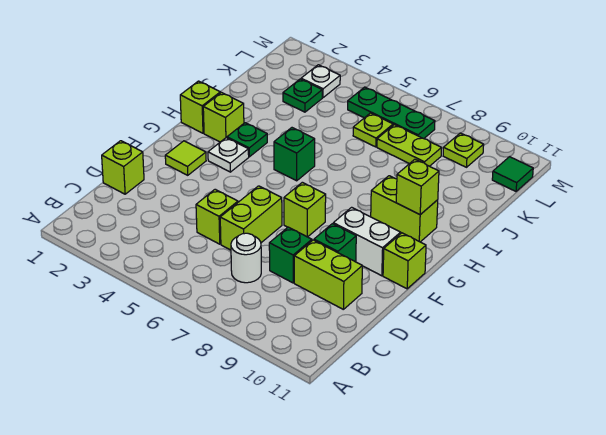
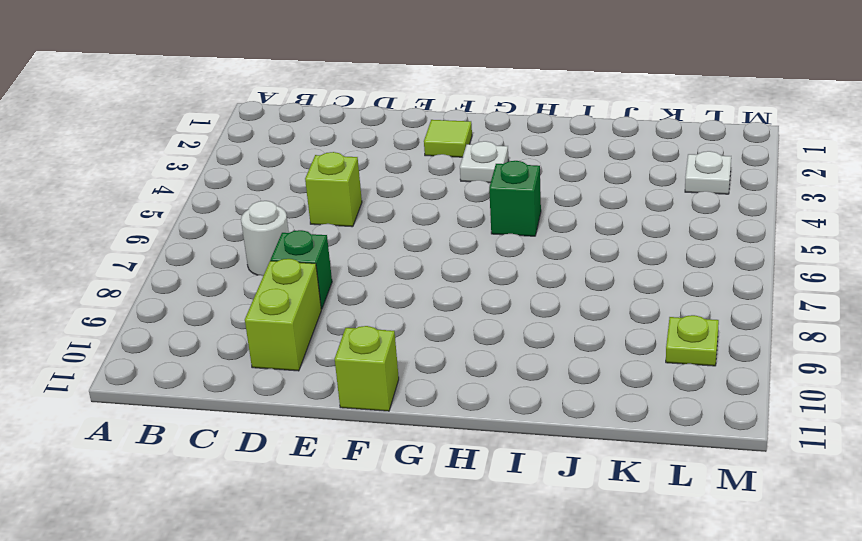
none -> lime brick D1 level 1
none -> lime brick D6:E6 level 1
none -> green brick E9 level 1

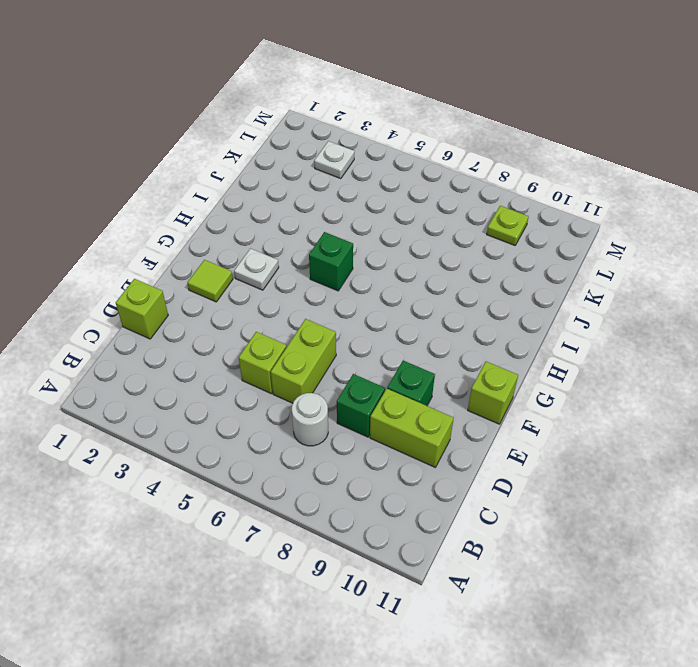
none -> lime brick F7 level 1
none -> white brick F9:F10 level 1
none -> lime brick H1 level 1

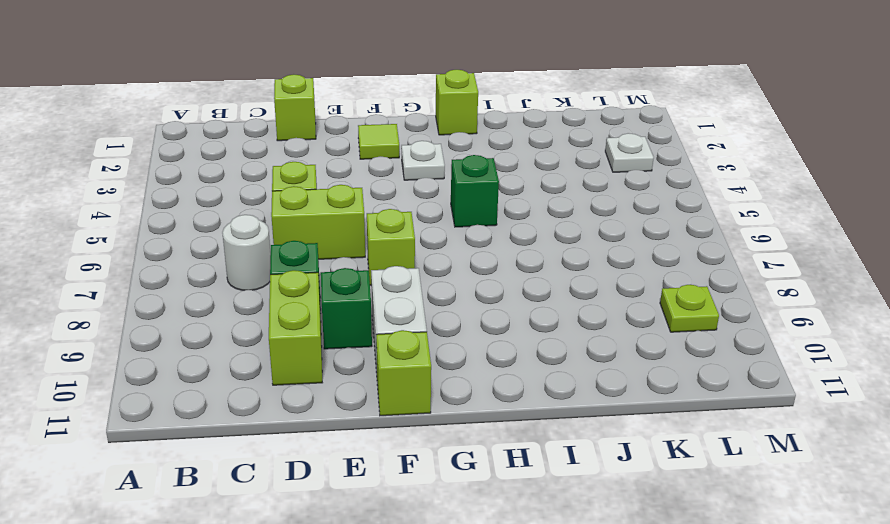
none -> lime brick H2 level 1
none -> green plate H3 level 1
none -> lime brick H9:H10 level 1

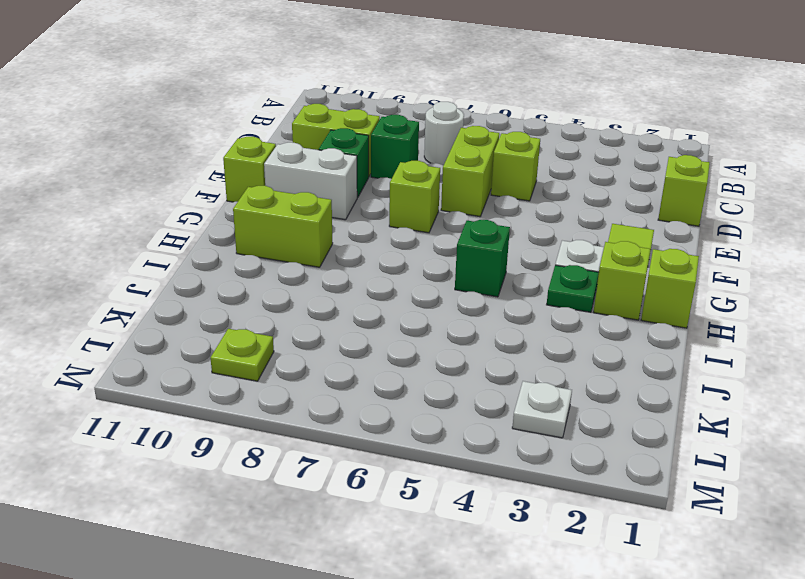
none -> green plate K3 level 1
none -> lime plate K6 level 1
none -> lime plate K7:K8 level 1

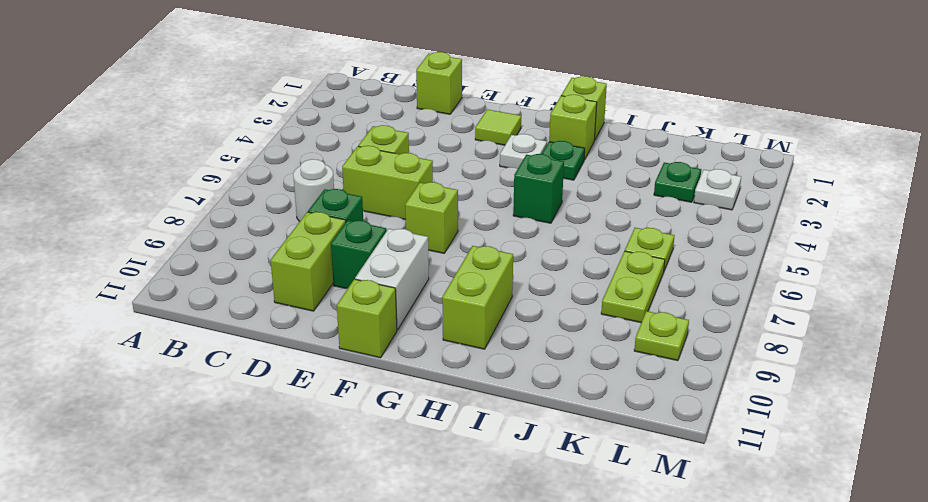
none -> green plate L5:L7 level 1
none -> green tile L11 level 1
none -> lime brick H10 level 2

